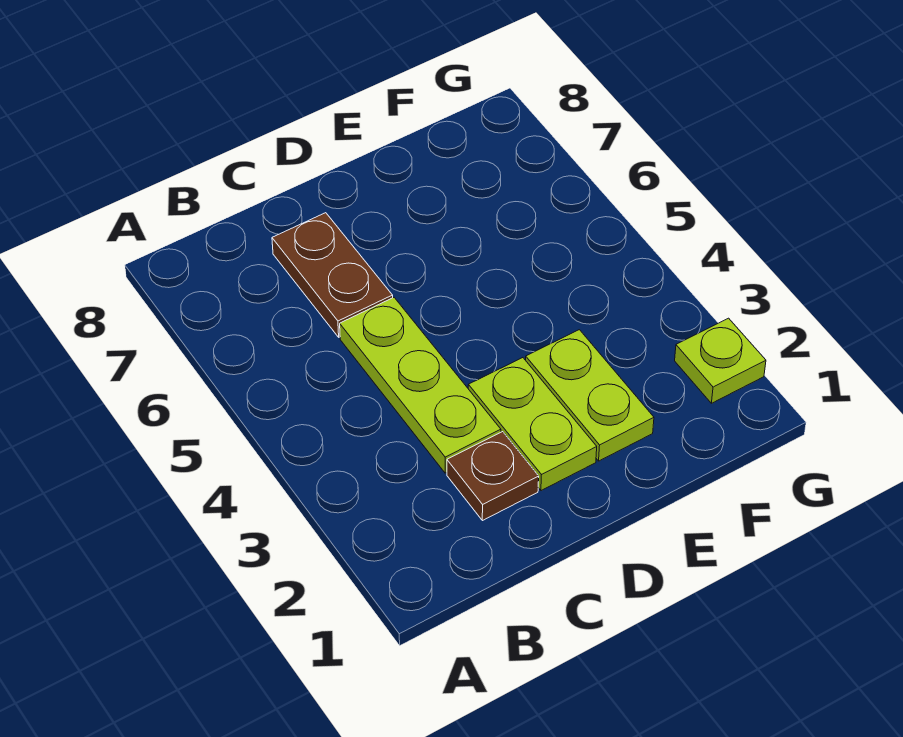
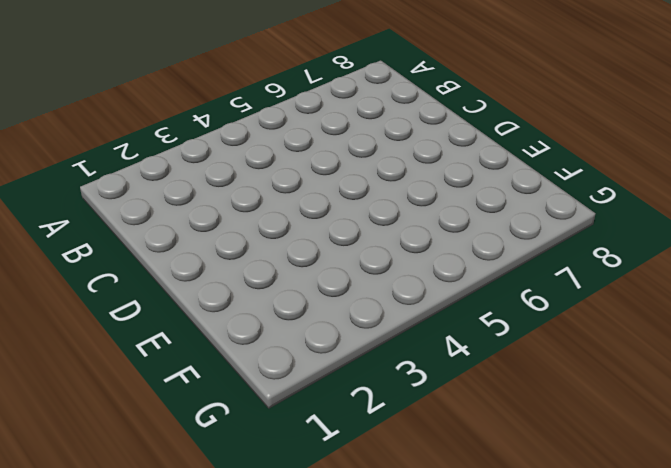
none -> brown plate C2 level 1
none -> lime plate C3:C5 level 1

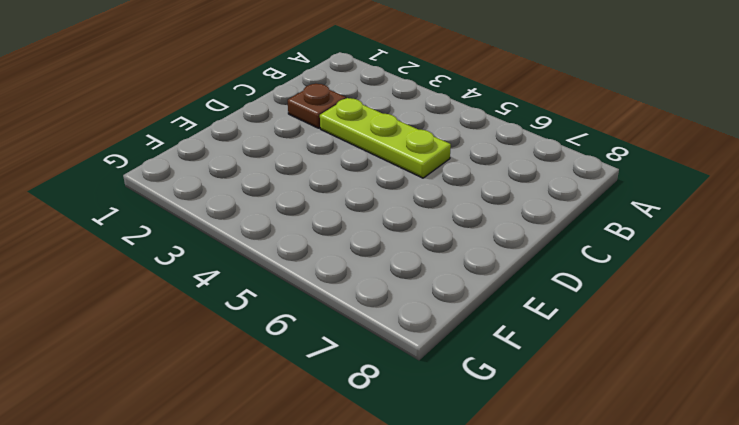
none -> brown plate C6:C7 level 1
none -> lime plate D2:D3 level 1

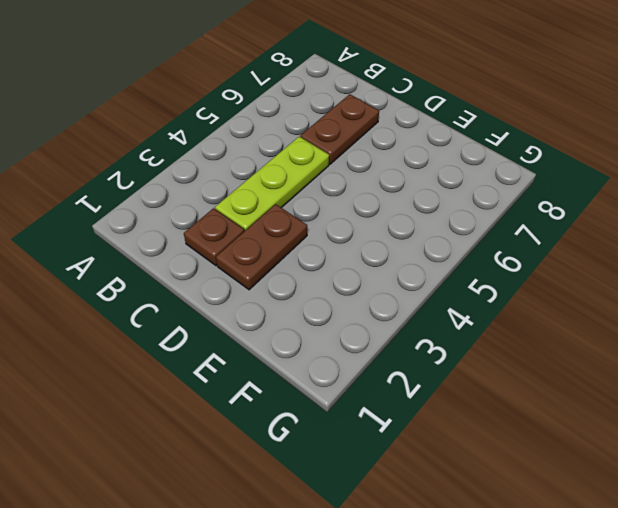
brown plate D2:D3 level 1 -> lime plate D2:D3 level 1
none -> lime plate E2:E3 level 1
none -> lime plate G2 level 1

